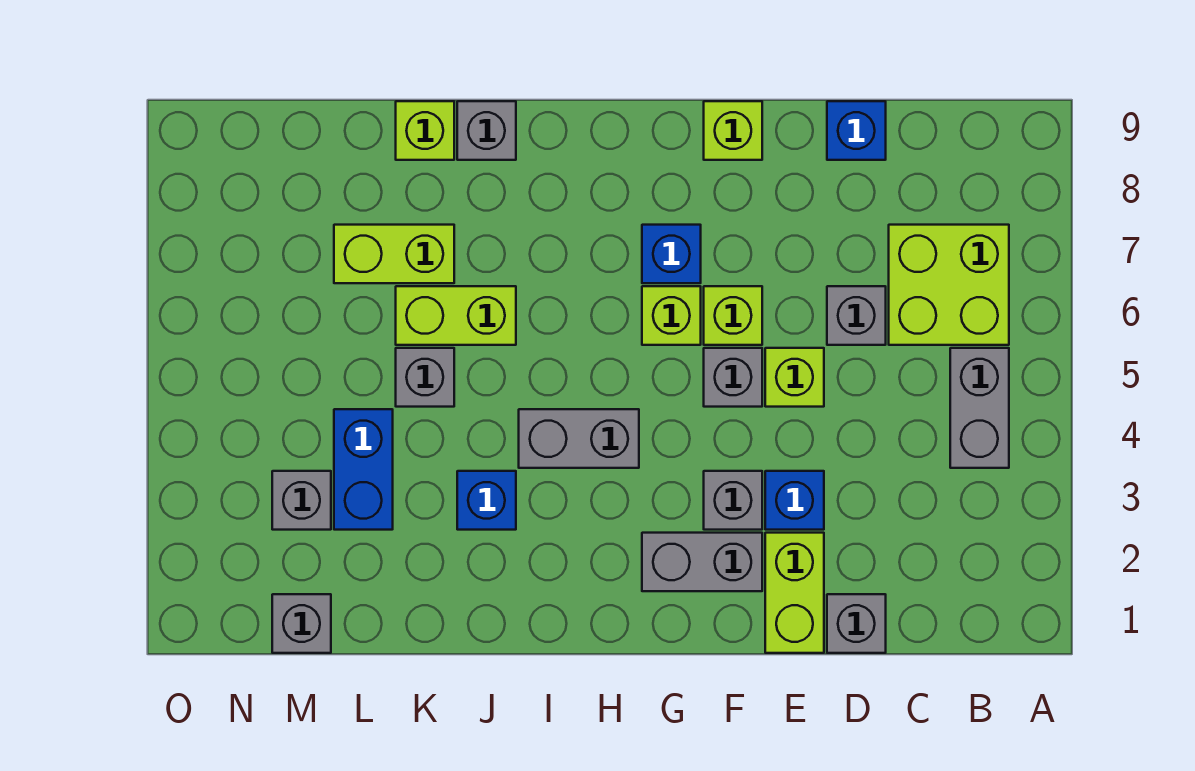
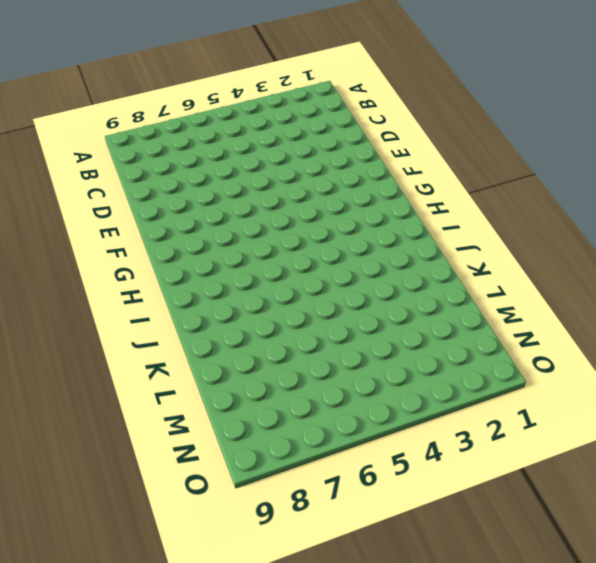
none -> grey brick B4:B5 level 1
none -> lime brick B6:C7 level 1
none -> grey brick D1 level 1

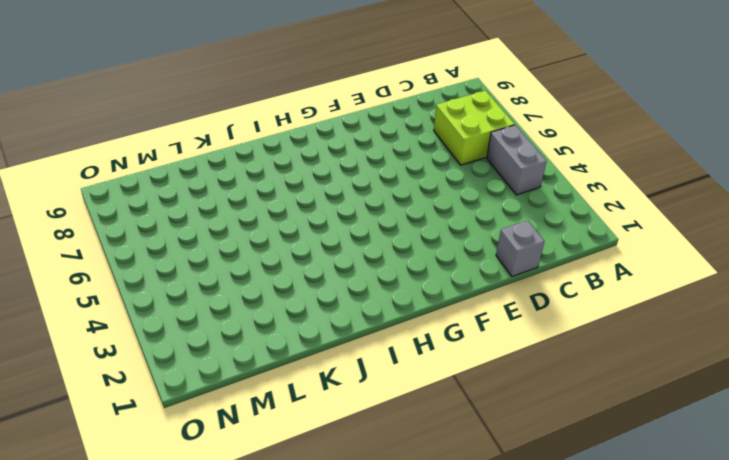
none -> grey brick D6 level 1
none -> blue brick D9 level 1
none -> lime brick E1:E2 level 1

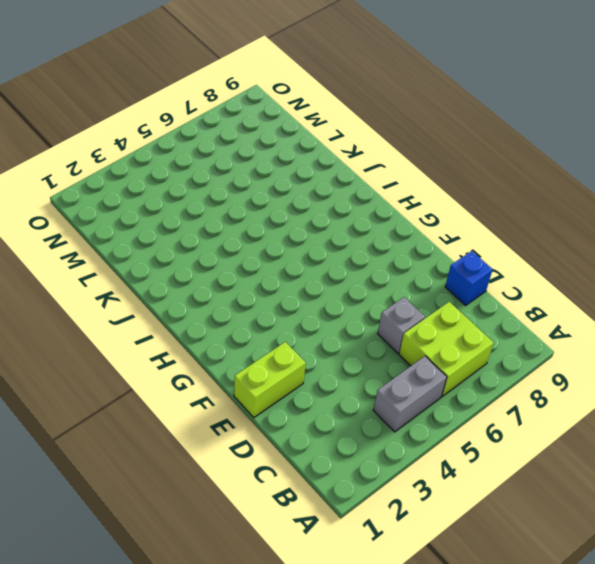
none -> grey brick D1 level 1
none -> blue brick E3 level 1
none -> lime brick E5 level 1

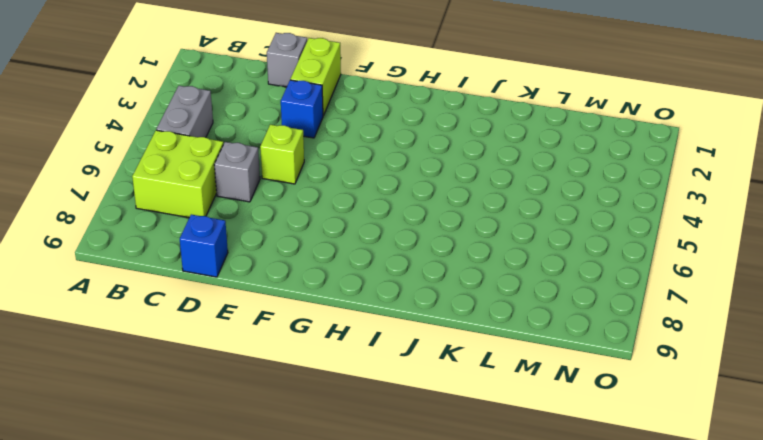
none -> grey brick F2:G2 level 1
none -> grey brick F3 level 1
none -> grey brick F5 level 1

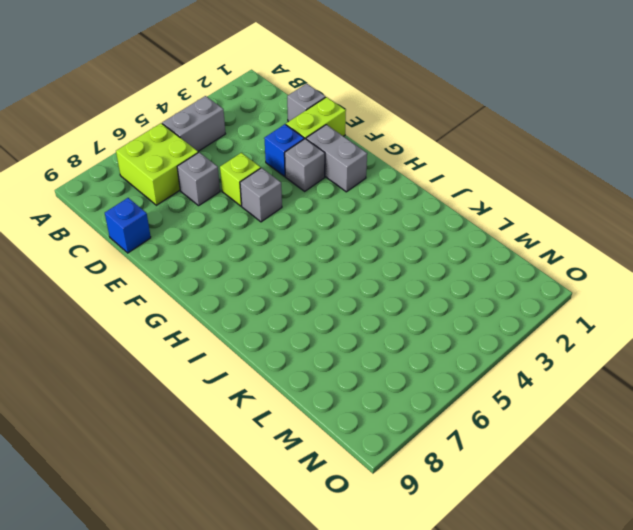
none -> lime brick F6 level 1
none -> lime brick F9 level 1
none -> lime brick G6 level 1

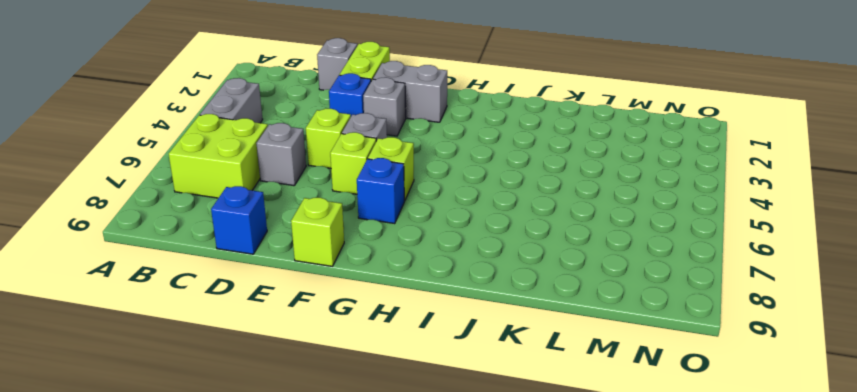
none -> grey brick H4:I4 level 1
none -> blue brick J3 level 1
none -> lime brick J6:K6 level 1

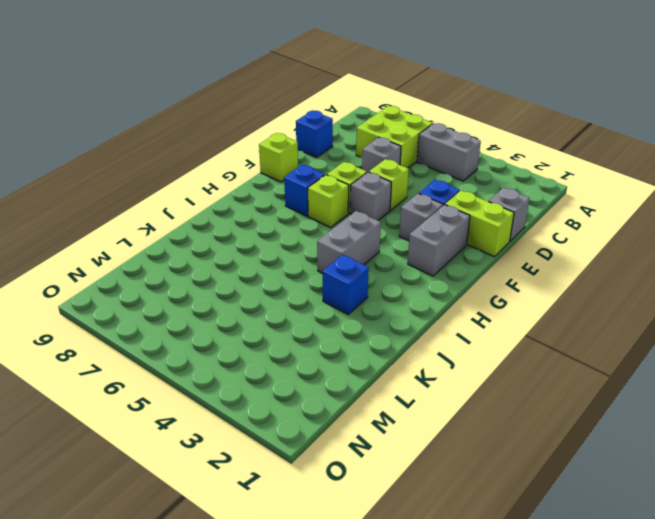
none -> lime brick J6:K6 level 1
none -> grey brick J9 level 1
none -> grey brick K5 level 1

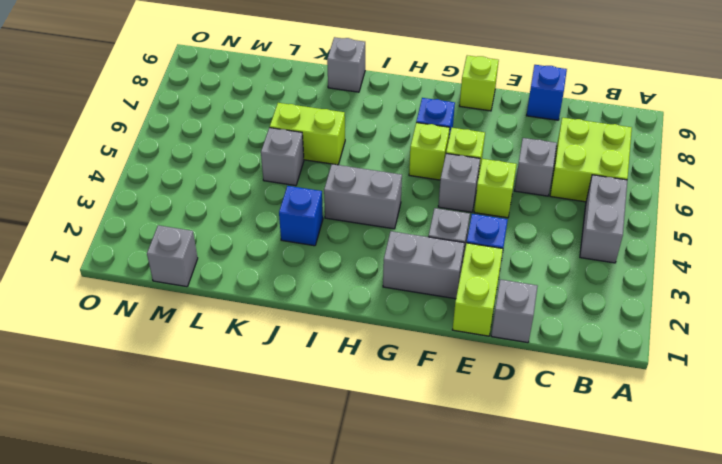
none -> lime brick K7:L7 level 1
none -> lime brick K9 level 1
none -> blue brick L3:L4 level 1

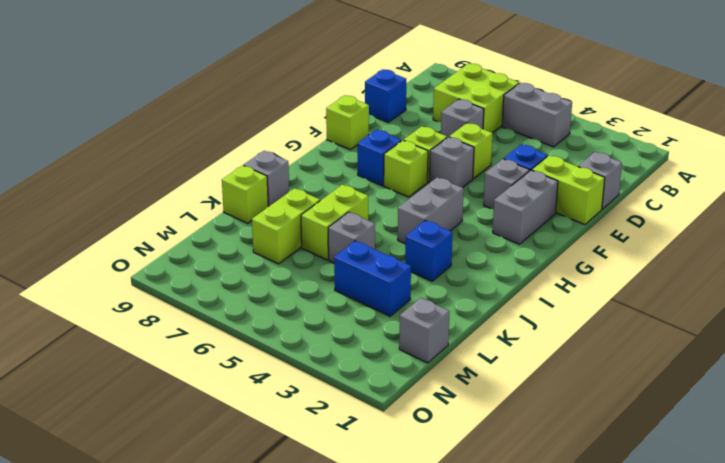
none -> grey brick M3 level 1

